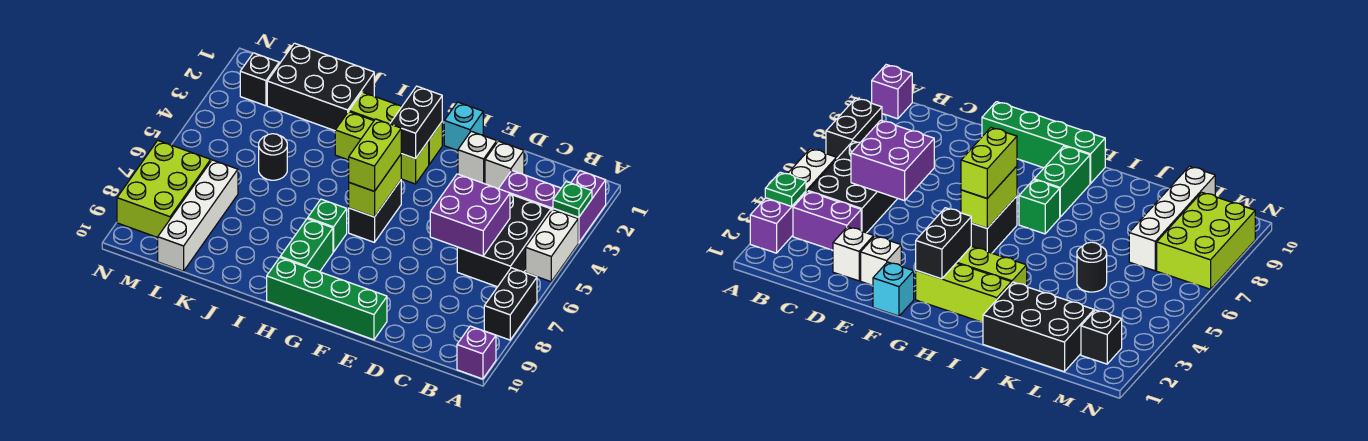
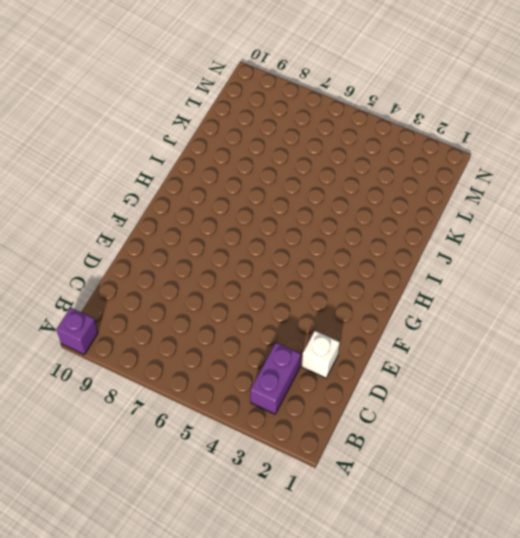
none -> purple brick A2:A3 level 1
none -> white brick A4:A5 level 1
none -> black brick A7:A8 level 1

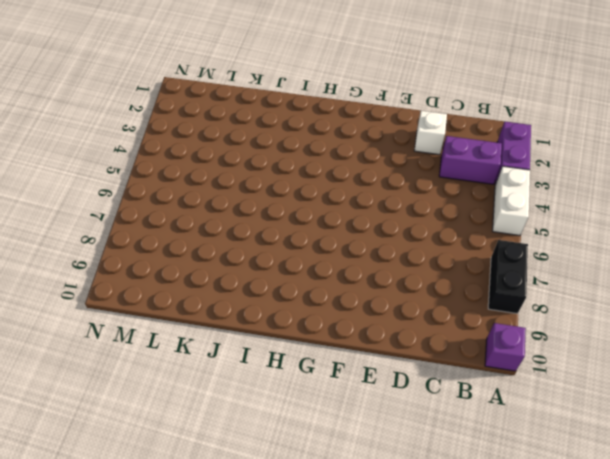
none -> black brick B4:C6 level 1
none -> white brick E2 level 1
none -> green brick E10:H10 level 1

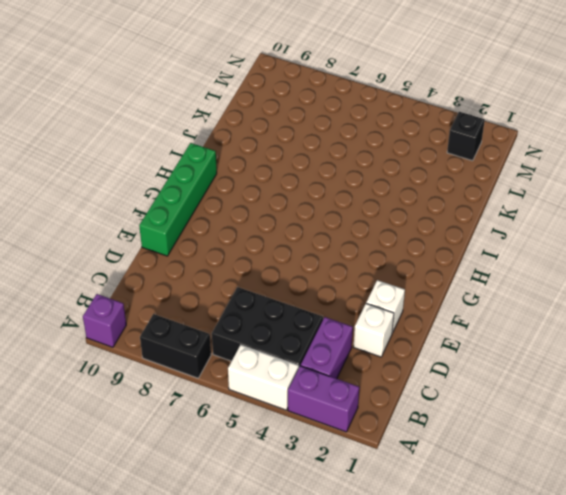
none -> cyan brick F1 level 1
none -> lime brick G2:I2 level 1
none -> lime brick G3:I3 level 1

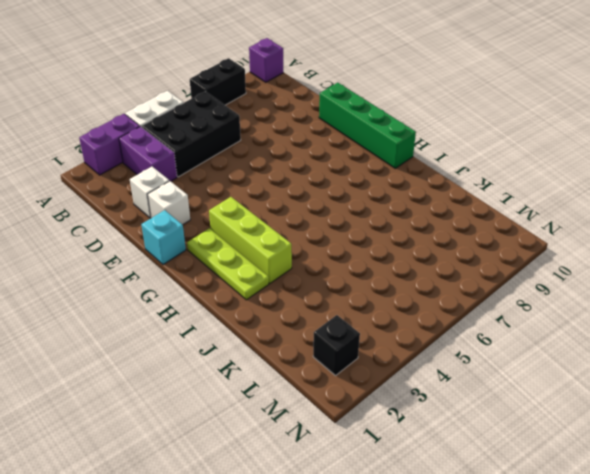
lime plate G2:I2 level 1 -> lime brick G2:I2 level 1
none -> black brick G5:G6 level 1
none -> green brick H7 level 1
none -> green brick H8:H9 level 1

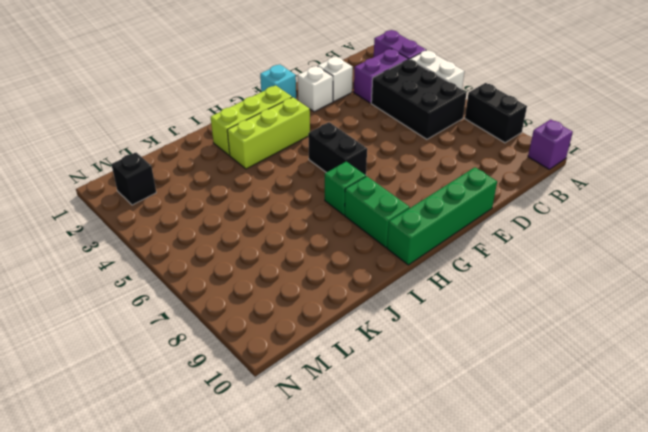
none -> black brick J1:L2 level 1
none -> black round brick K5 level 1
none -> white brick L7:L10 level 1

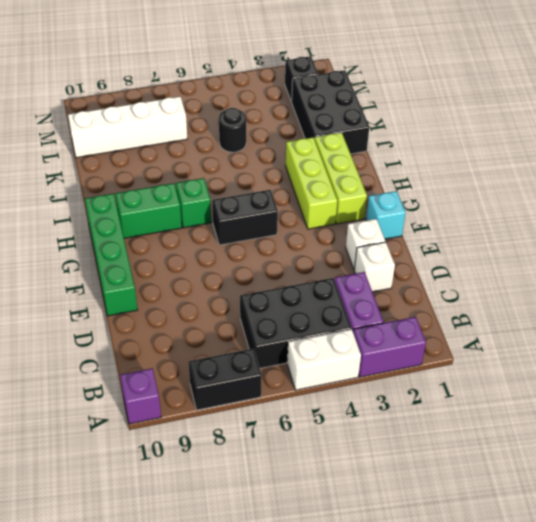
none -> lime brick M7:N9 level 1
none -> green plate A3 level 2
none -> purple brick C5:D6 level 2

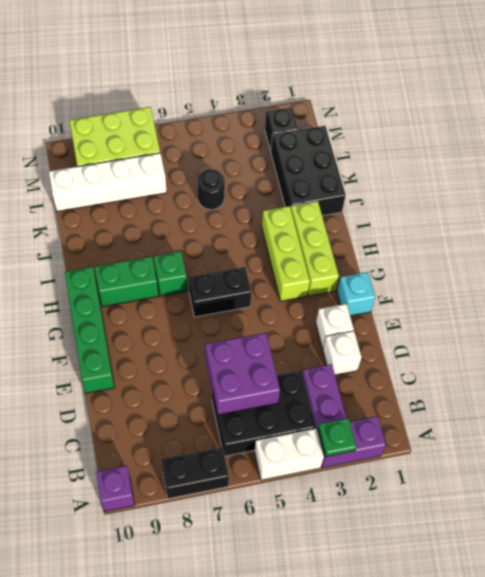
none -> black brick G2:G3 level 2
none -> lime brick G5:G6 level 2
none -> lime brick G5:G6 level 3

